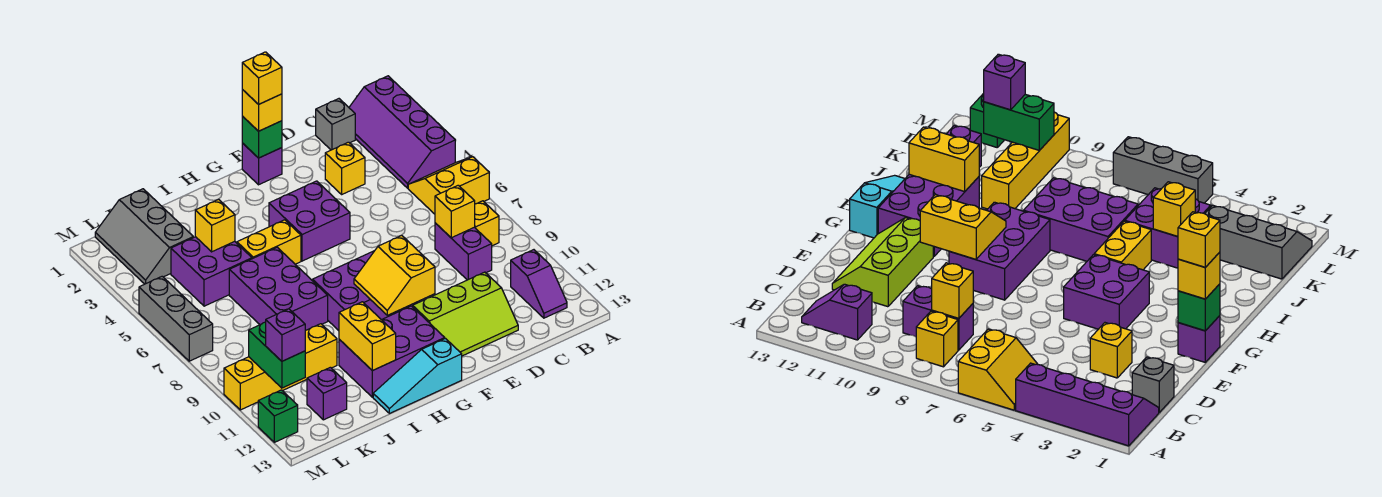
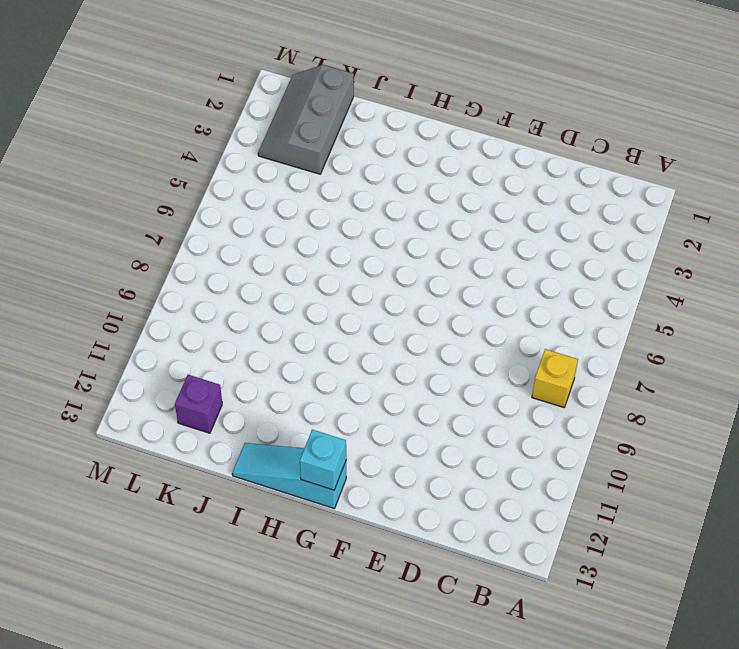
cyan brick G13 level 2 -> none
none -> purple slope A1:B4 level 1 top A
none -> yellow slope A5:B6 level 1 top 6
none -> purple slope B11:B12 level 1 top 11
none -> grey brick C1 level 1

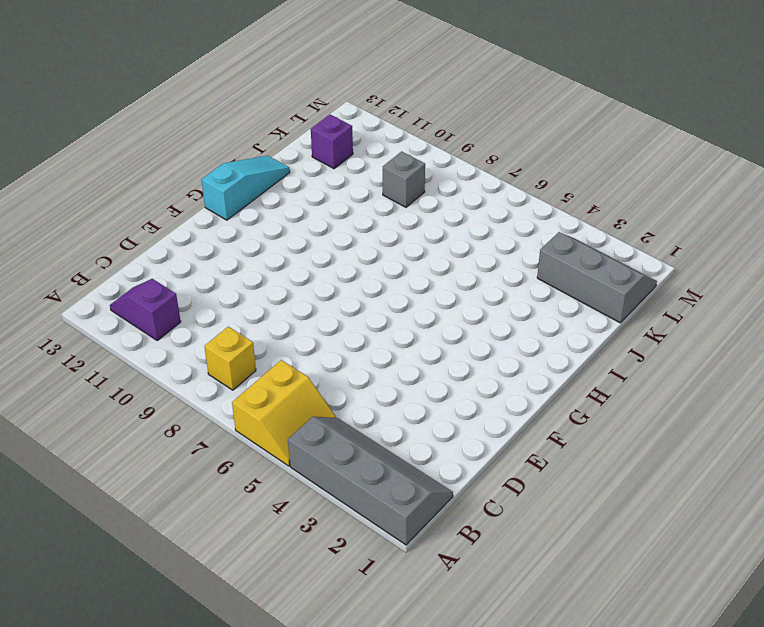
grey slope A1:B4 level 1 top A -> purple slope A1:B4 level 1 top A
grey brick K9 level 1 -> grey brick C1 level 1
none -> purple brick C8:C9 level 1
none -> yellow brick D3 level 1
none -> lime slope D11:F12 level 1 top 11
none -> purple brick F1 level 1

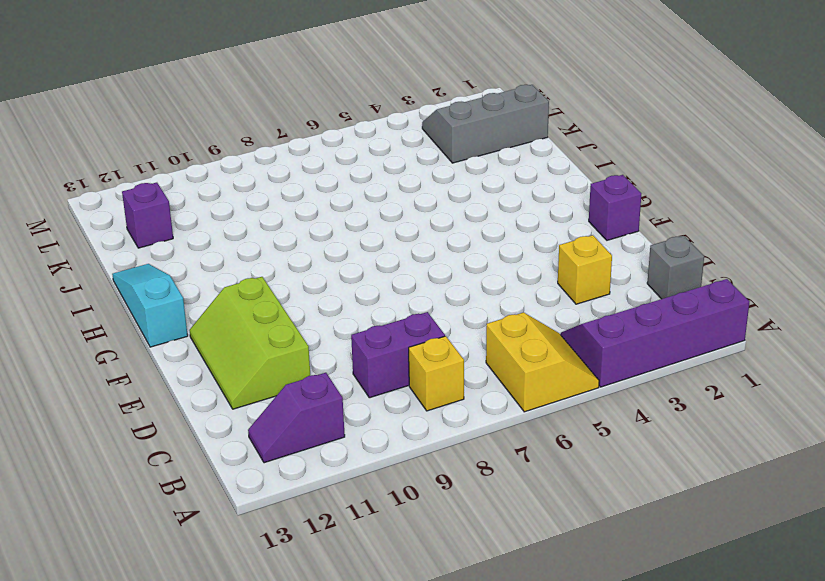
none -> purple brick F4:G5 level 1
none -> purple brick F8:H9 level 1
none -> purple brick G11:I12 level 1
none -> yellow brick H5:I5 level 1

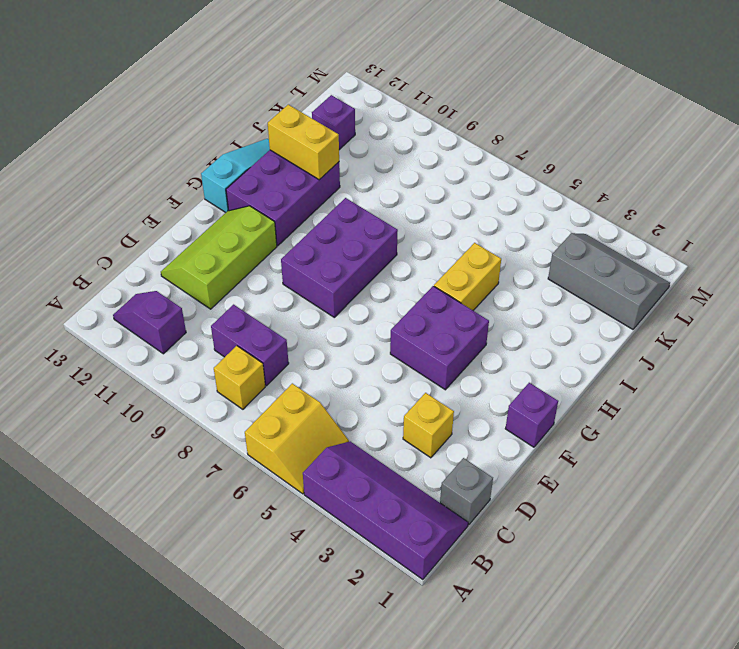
none -> purple brick I6:J8 level 1
none -> purple brick J4:K5 level 1
none -> yellow brick J10:M10 level 1
none -> grey brick M5:M7 level 1

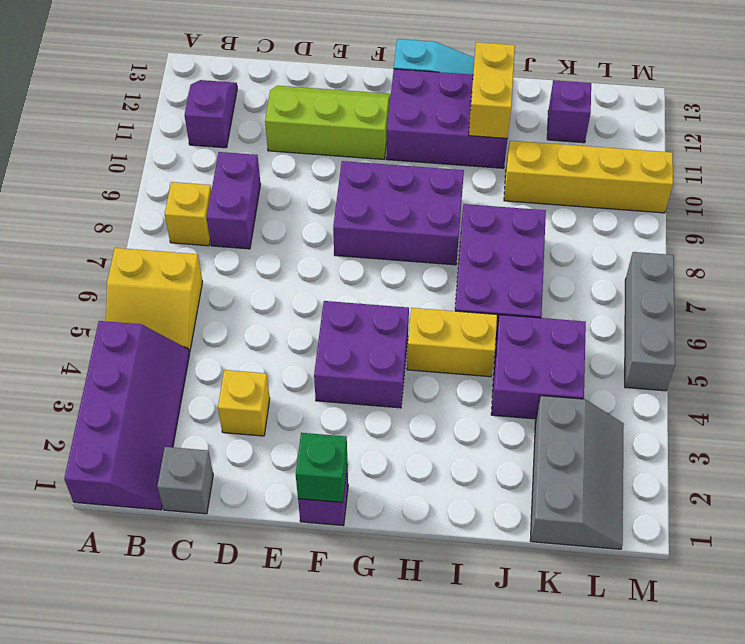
none -> green brick M12 level 1
none -> yellow brick C8 level 2
none -> yellow slope F9:G10 level 2 top F
none -> yellow brick J4 level 2

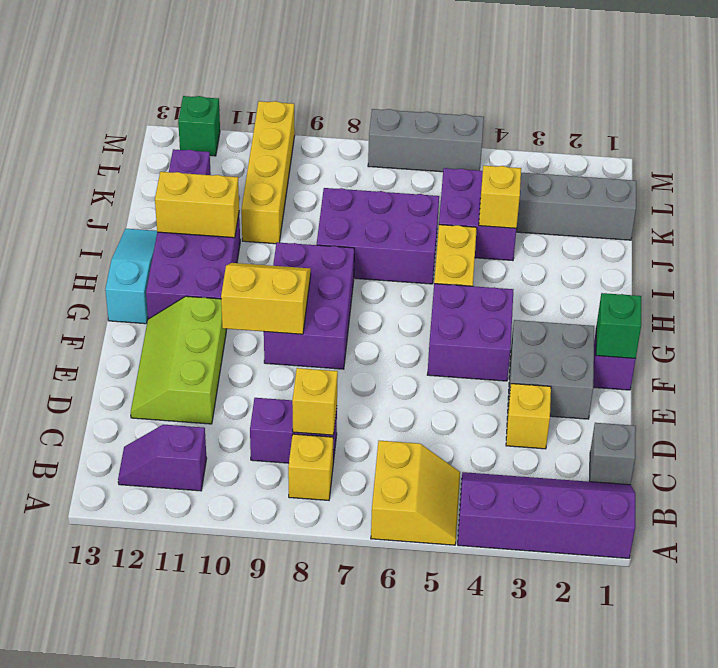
grey brick E2:F3 level 1 -> none
none -> green brick L10:L11 level 2
none -> yellow brick F1 level 3
none -> purple brick L11 level 3
none -> yellow brick F1 level 4

